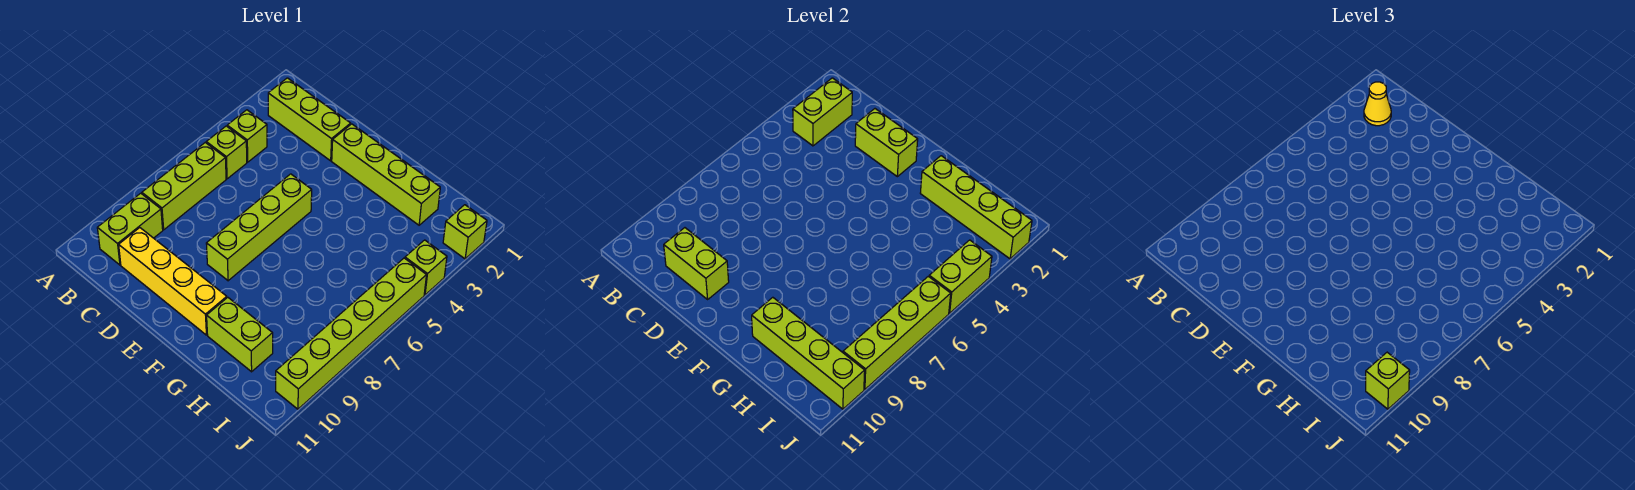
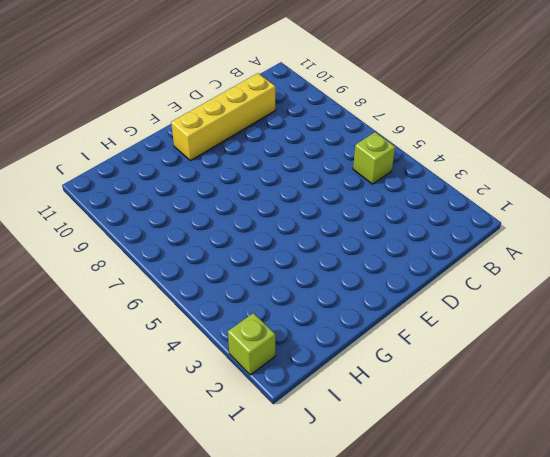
none -> lime brick B2:D2 level 1
none -> lime brick B4 level 1
none -> lime brick B6:B8 level 1

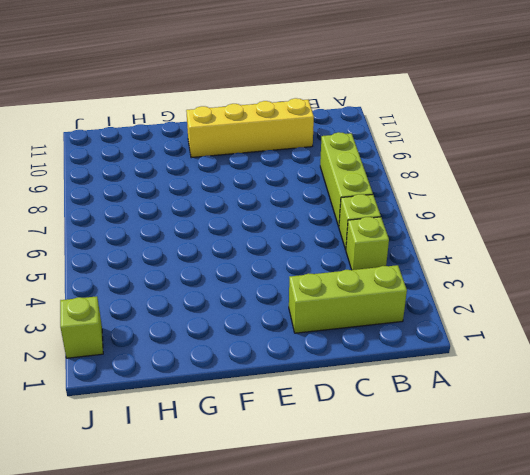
none -> lime brick B9:B10 level 1
none -> lime brick E2:H2 level 1
none -> lime brick E5:E8 level 1

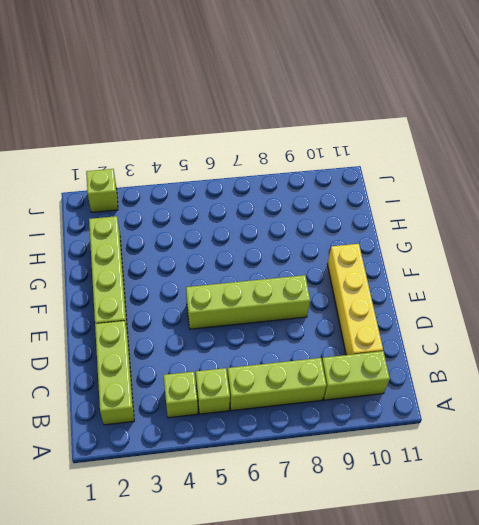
none -> lime brick G10:H10 level 1
none -> lime brick J4 level 1
none -> lime brick J5:J10 level 1

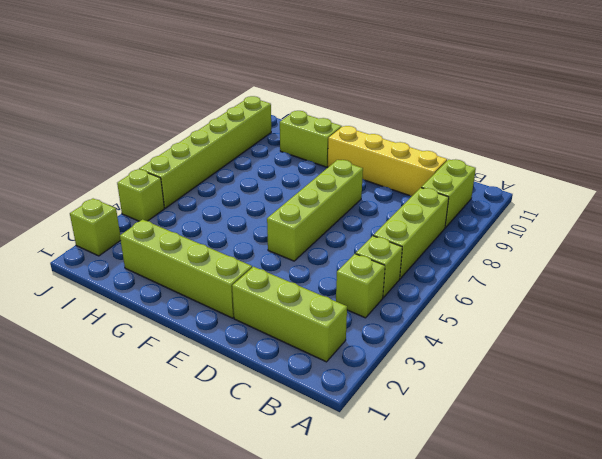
none -> lime brick B2:B3 level 2
none -> lime brick C10:D10 level 2
none -> lime brick D2:E2 level 2

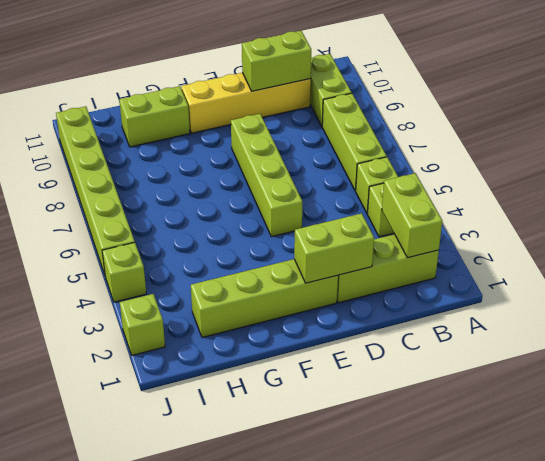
none -> lime brick G2:J2 level 2
none -> lime brick G10:J10 level 2
none -> lime brick J4:J5 level 2

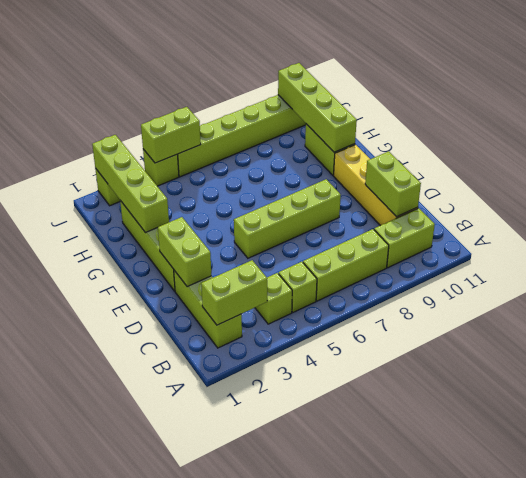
none -> lime brick J6:J9 level 2
none -> yellow cone B2 level 3
none -> lime brick J10 level 3

